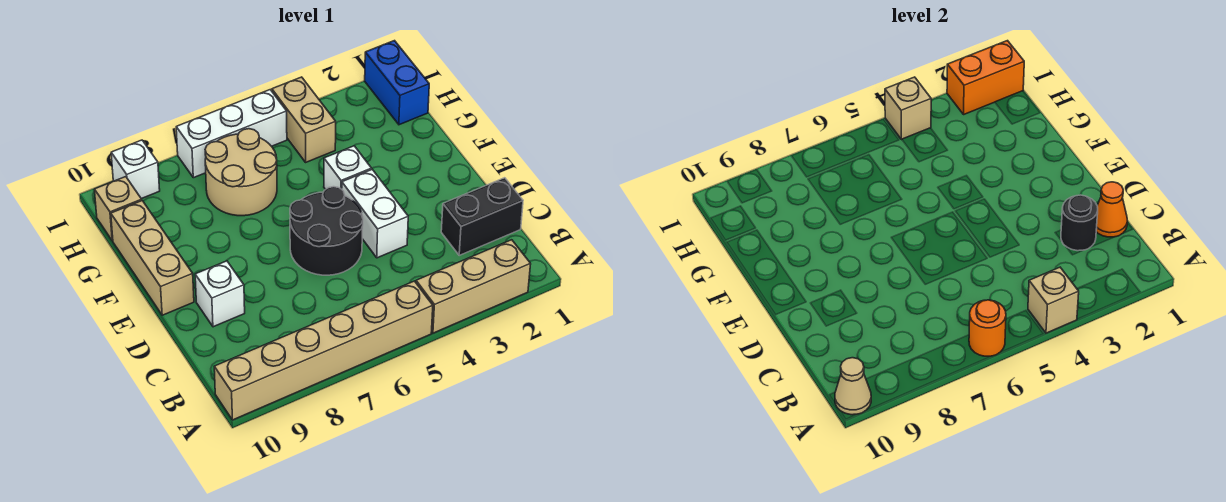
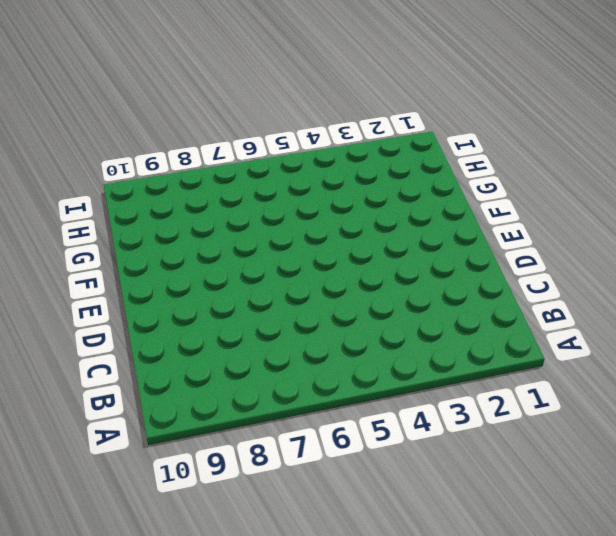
none -> tan brick A2:A4 level 1
none -> tan brick A5:A10 level 1
none -> black brick C1:C2 level 1

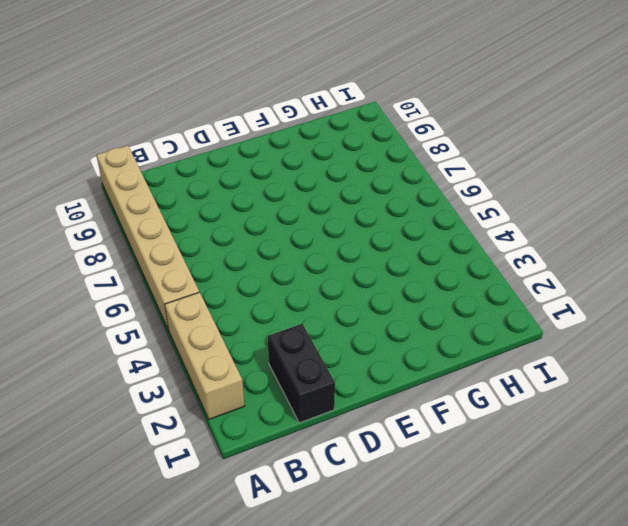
none -> white brick D4:E4 level 1
none -> black round brick D5:E6 level 1
none -> white brick D9 level 1

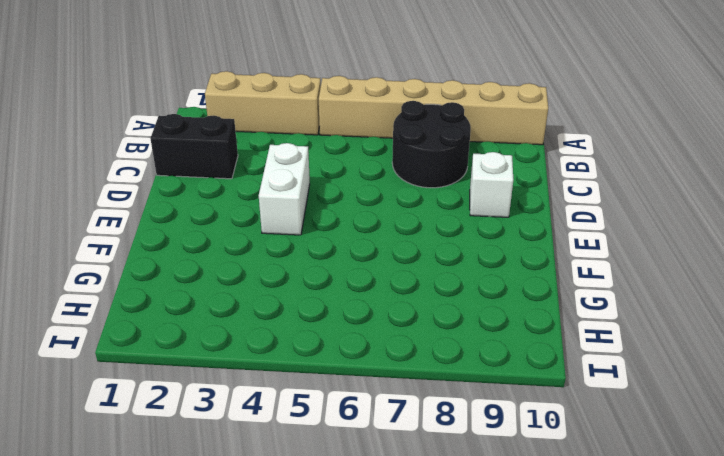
black round brick B7:C8 level 1 -> black round brick D5:E6 level 1
none -> tan brick E10:G10 level 1
none -> white brick F4 level 1
none -> tan round brick G6:H7 level 1

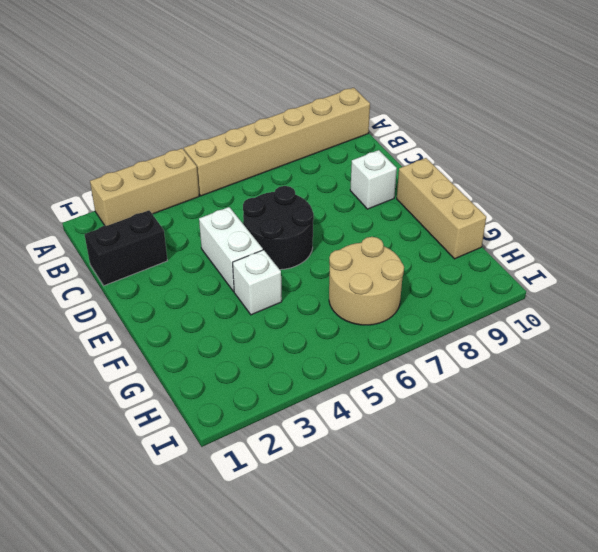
none -> blue brick H1:I1 level 1
none -> tan brick H4:I4 level 1
none -> tan brick H10 level 1

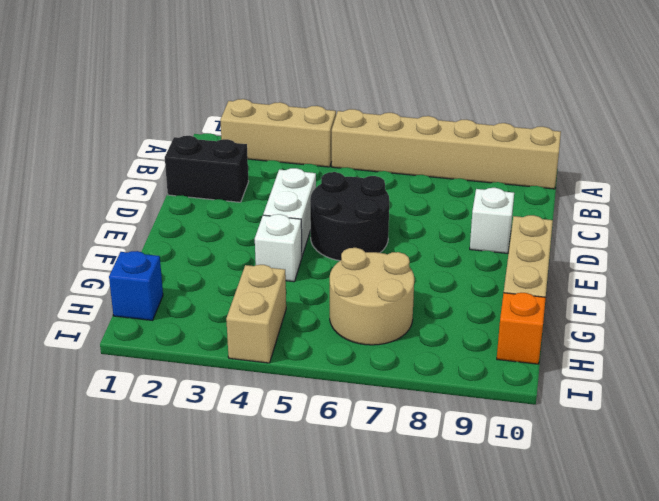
blue brick H1 level 1 -> blue brick H1:I1 level 1
orange brick H10 level 1 -> tan brick H10 level 1
none -> white brick I5:I7 level 1
none -> white brick I9 level 1
none -> tan brick A4 level 2

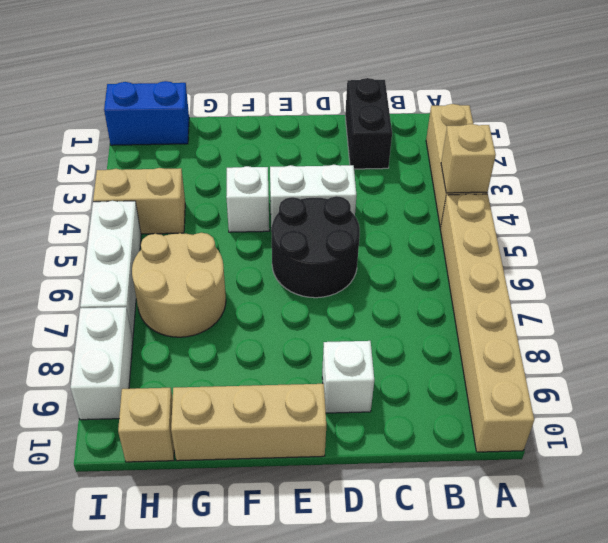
white brick I8:I9 level 1 -> white brick I9 level 1
none -> orange round brick A6 level 2
none -> tan cone A10 level 2
none -> orange cone C1 level 2

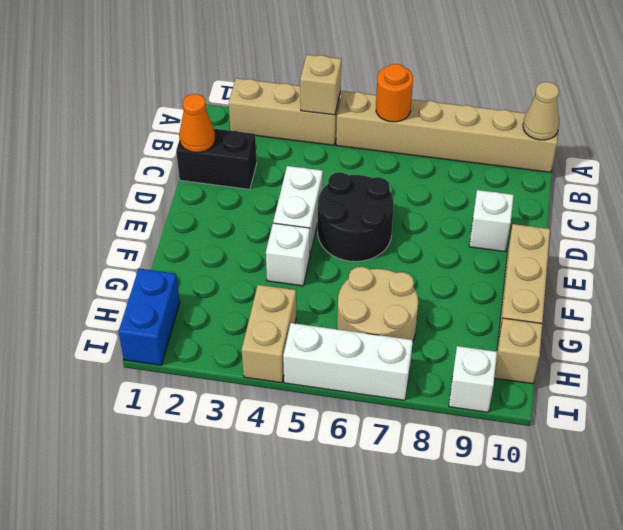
none -> black round brick C2 level 2
none -> orange brick I1:I2 level 2
none -> tan brick I4 level 2

